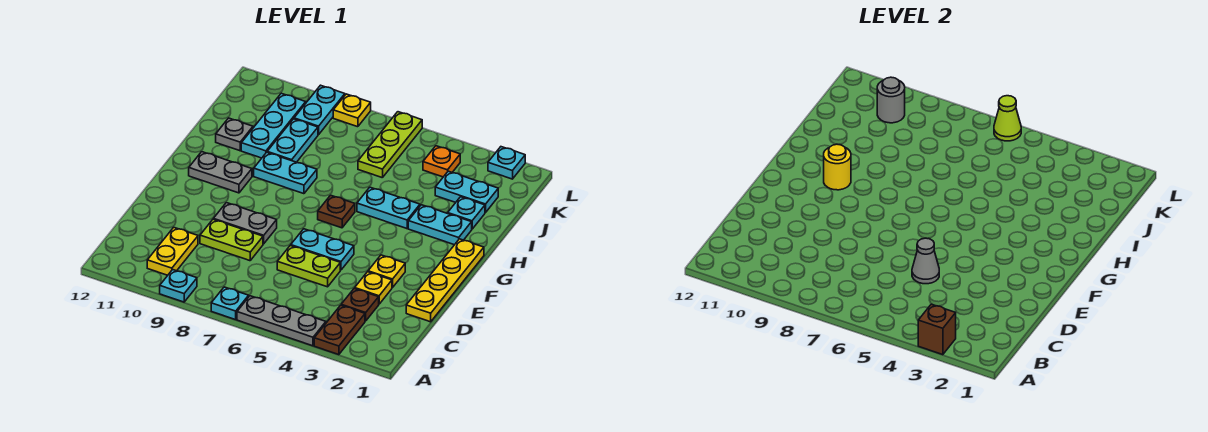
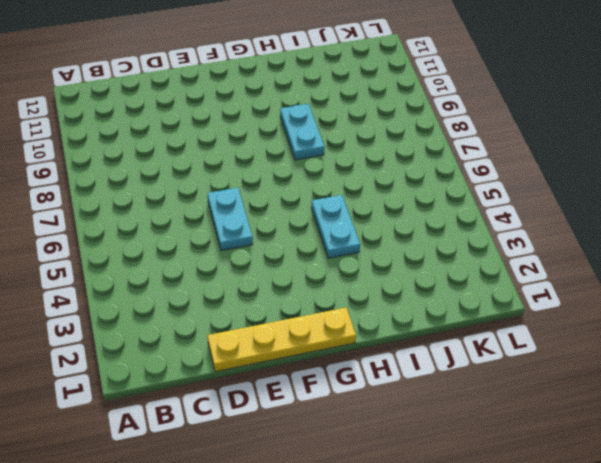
none -> brown plate A3:B3 level 1
none -> grey plate A4:A6 level 1
none -> cyan plate A7 level 1
none -> cyan plate A9 level 1

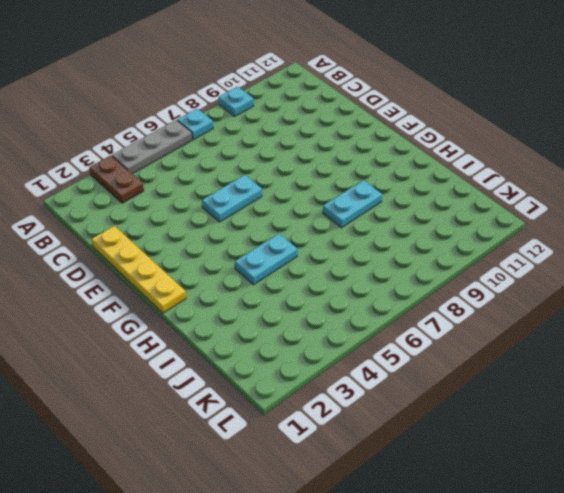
none -> yellow plate B10:C10 level 1
none -> brown plate C3 level 1
none -> yellow plate D3 level 1
none -> lime plate D5:D6 level 1

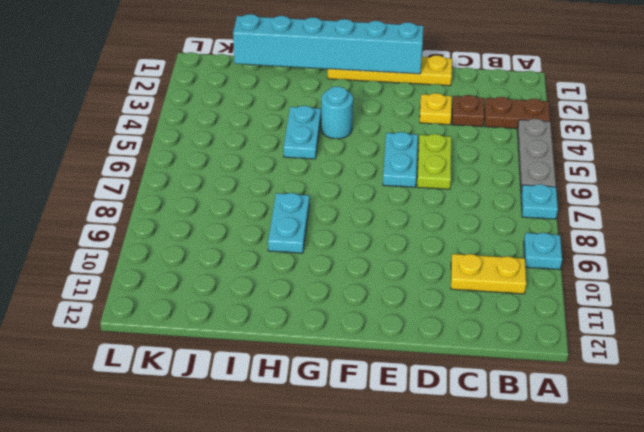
cyan brick E1:J1 level 2 -> none
cyan round brick G4 level 1 -> none
none -> lime plate D8:D9 level 1
none -> yellow plate E3 level 1
none -> grey plate E8:E9 level 1
none -> brown plate G6 level 1

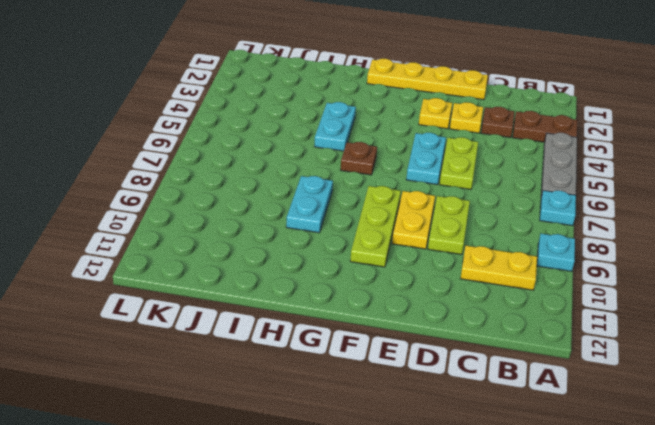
yellow plate E8:E9 level 1 -> grey plate E8:E9 level 1
lime plate F8:F10 level 1 -> lime plate J6:L6 level 1
none -> grey plate G10:G11 level 1
none -> cyan plate H2:H3 level 1
none -> cyan plate I2 level 1
none -> cyan plate I9:J9 level 1

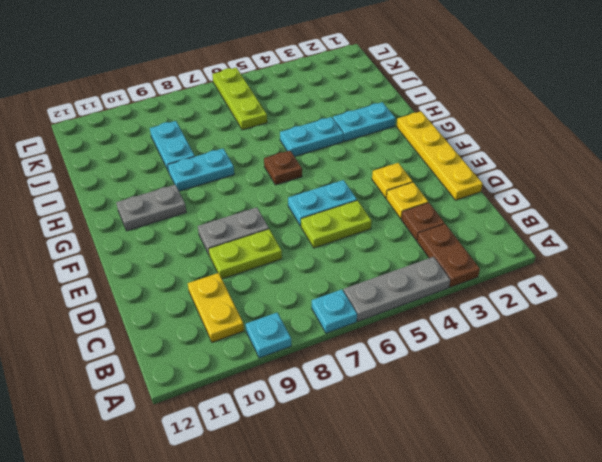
none -> cyan plate I2 level 1
none -> cyan plate I10:K10 level 1
none -> grey plate I11 level 1
none -> cyan plate J2:J3 level 1

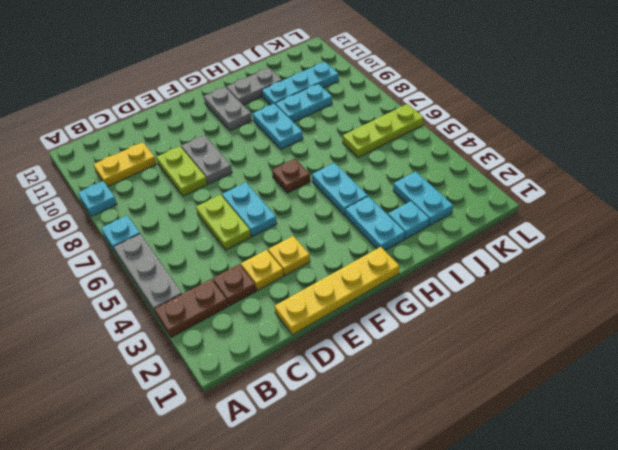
grey plate H11:I11 level 1 -> grey plate I11 level 1
none -> orange plate K4 level 1
none -> cyan plate K9:L9 level 1
none -> cyan plate L2 level 1
none -> yellow plate L8 level 1

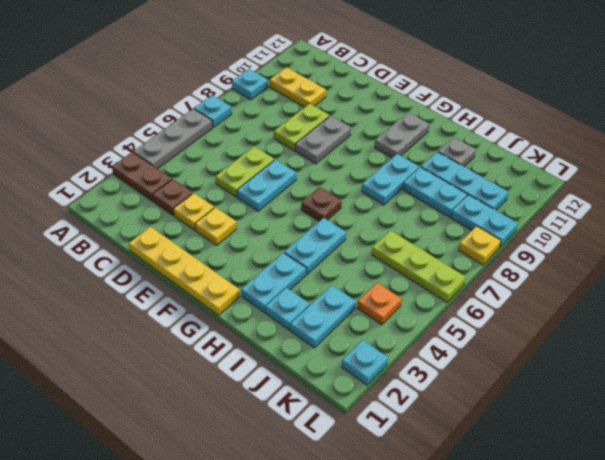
none -> brown brick A3 level 2
none -> grey cone D5 level 2
none -> yellow round brick G10 level 2
none -> grey round brick K10 level 2

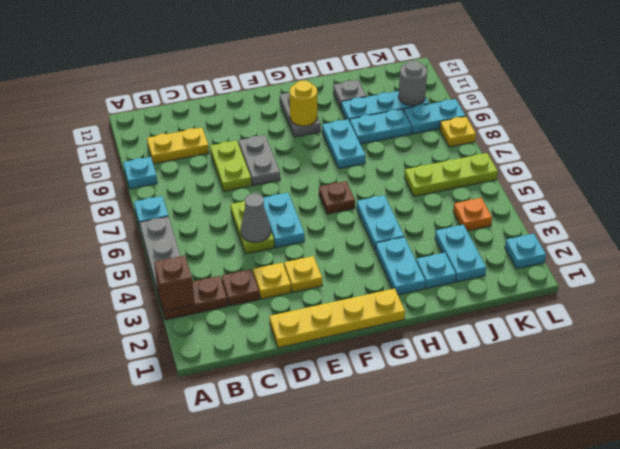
none -> lime cone L6 level 2

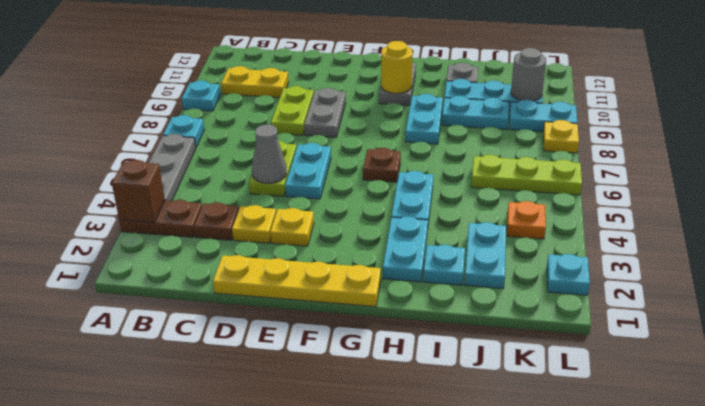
none -> lime cone L6 level 2

